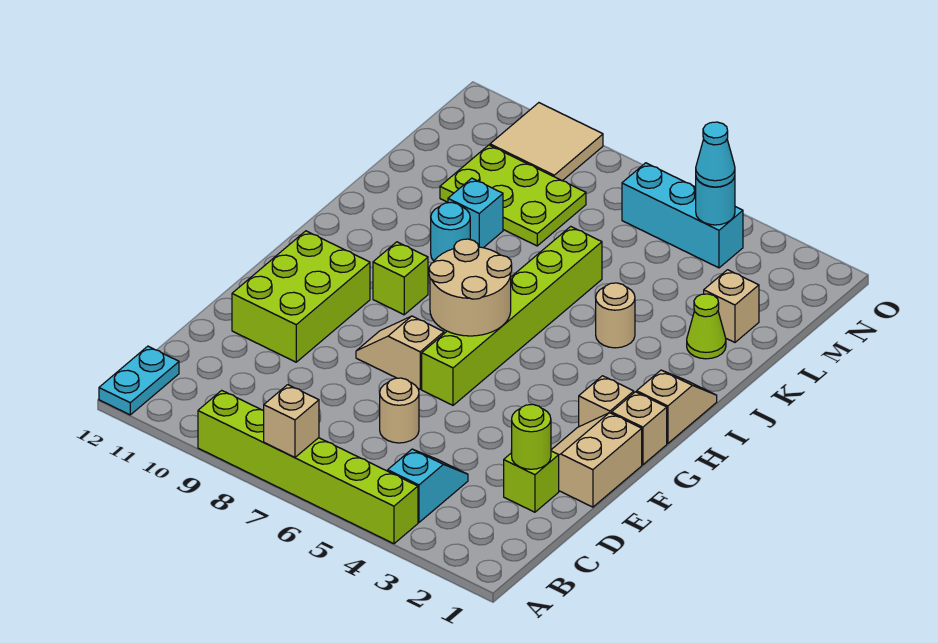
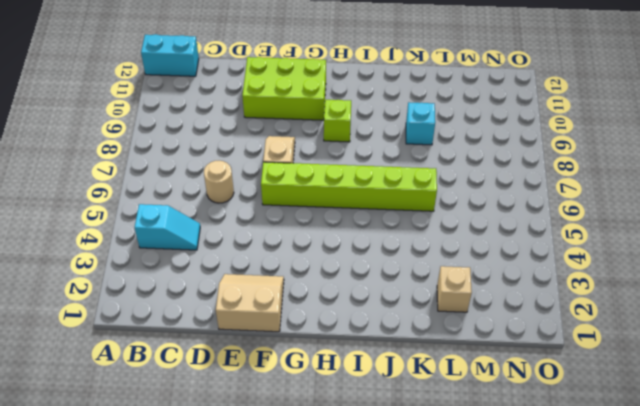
cyan brick A12:B12 level 1 -> cyan plate A12:B12 level 1
none -> lime brick A4:A9 level 1
none -> lime brick D2 level 1
none -> tan brick G1 level 1

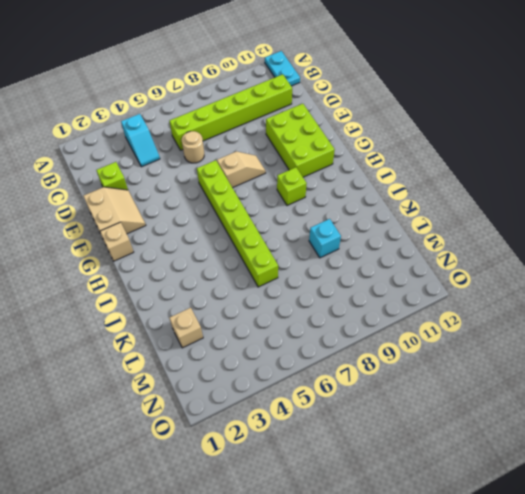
lime brick C6:C11 level 1 -> lime brick A4:A9 level 1
none -> tan brick G2 level 1
none -> tan slope H1:I1 level 1 top H
none -> tan round brick J4 level 1

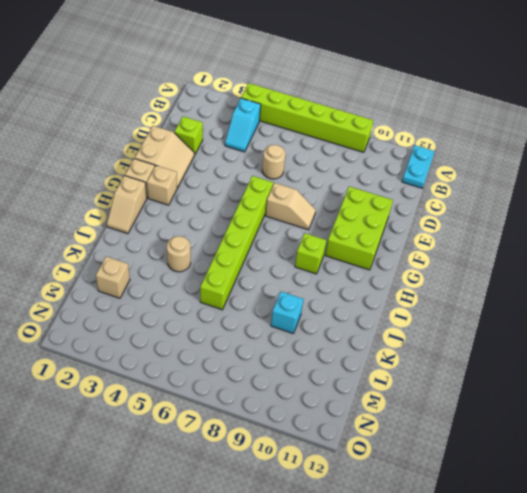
none -> cyan round brick J9 level 1
none -> lime cone K2 level 1
none -> lime plate L8:M10 level 1

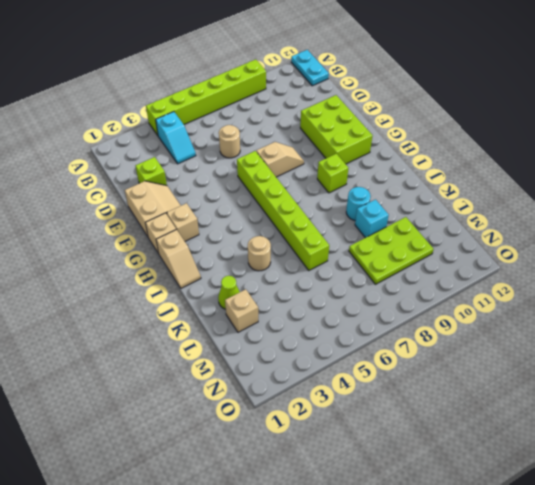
none -> cyan brick N4:N6 level 1
none -> tan tile N9:O10 level 1
none -> tan brick A7 level 2

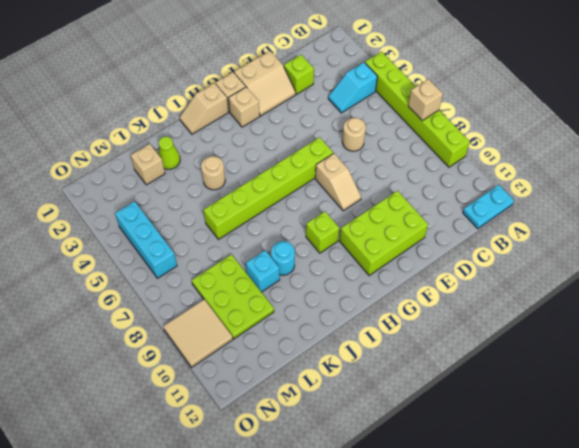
none -> lime round brick D2 level 2
none -> tan round brick G6:H7 level 2
none -> cyan round brick N4 level 2

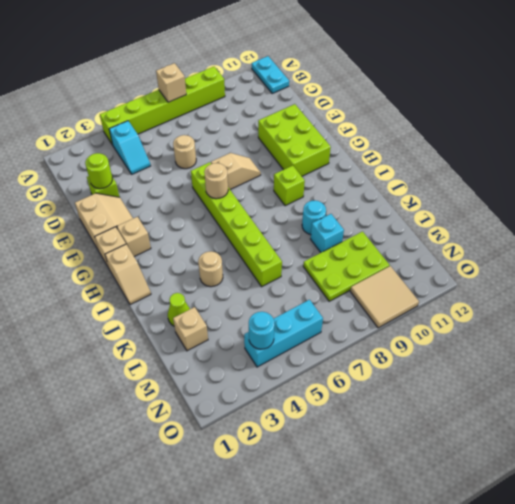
tan round brick G6 level 2 -> tan round brick G6:H7 level 2
none -> cyan cone N4 level 3

